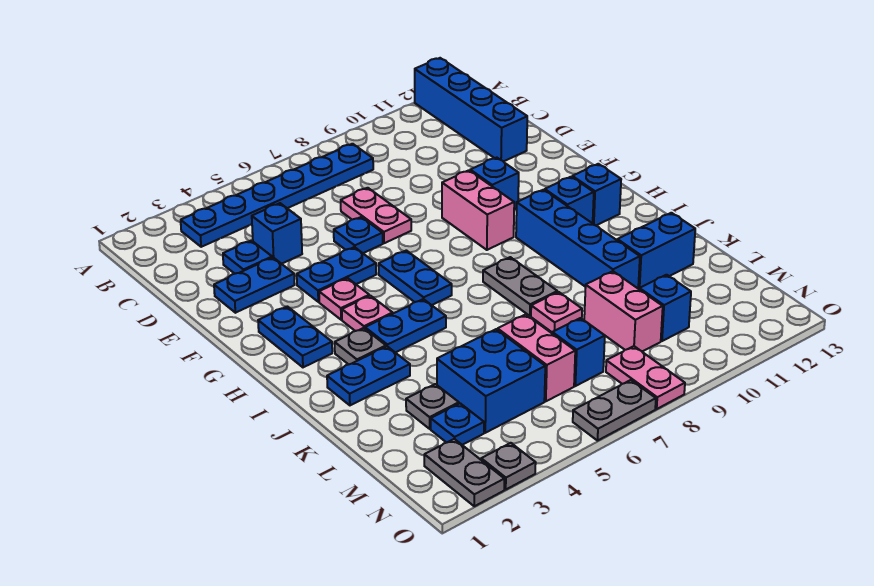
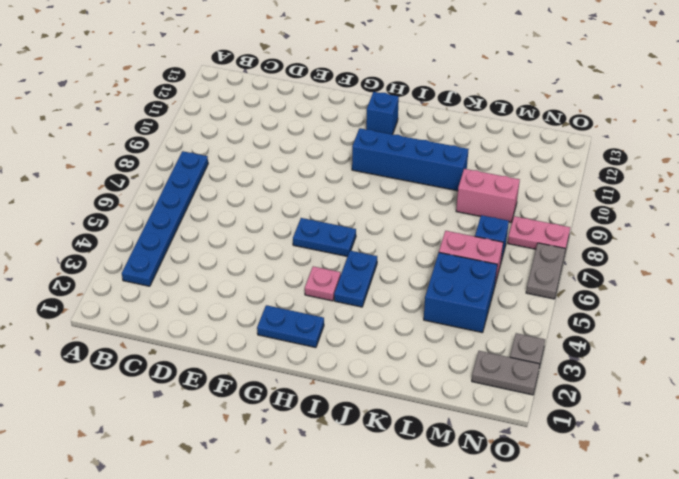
none -> blue brick A12:D12 level 1
none -> blue plate D3 level 1
none -> blue brick D4 level 1
none -> pink plate D7:E7 level 1

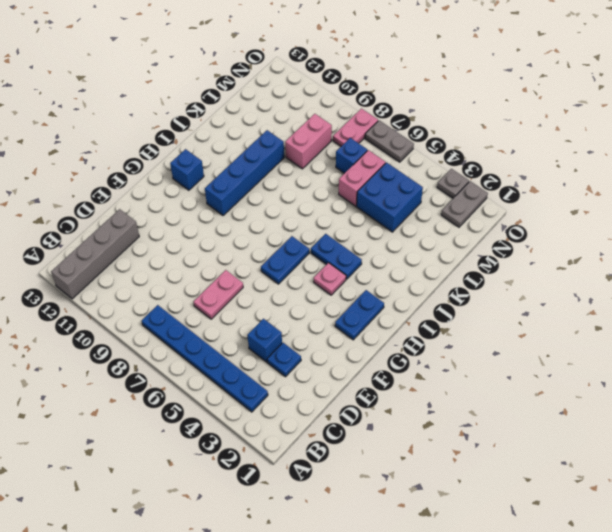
grey brick A12:D12 level 1 -> blue brick A12:D12 level 1
none -> blue plate E2:E3 level 1
none -> blue plate E6 level 1
none -> blue plate F4:F5 level 1
none -> pink brick F9:G9 level 1

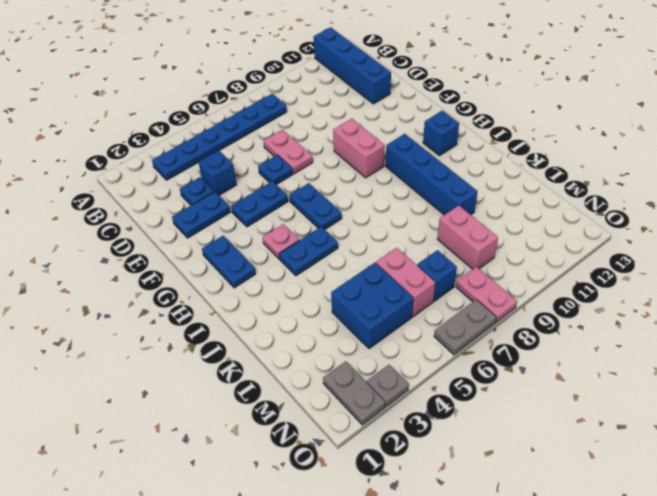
none -> blue brick F10 level 1
none -> pink plate G4 level 1
none -> blue brick H11 level 1
none -> grey plate I3 level 1

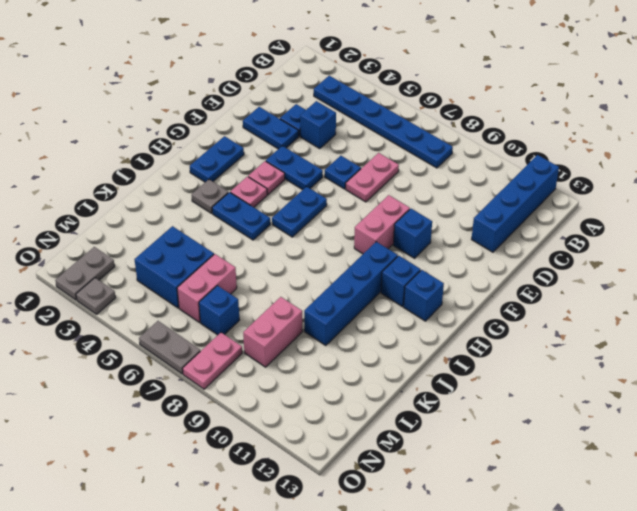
none -> grey plate I8:J8 level 1
none -> blue plate J2:J3 level 1
none -> pink plate K8 level 1
none -> blue brick K11:K12 level 1

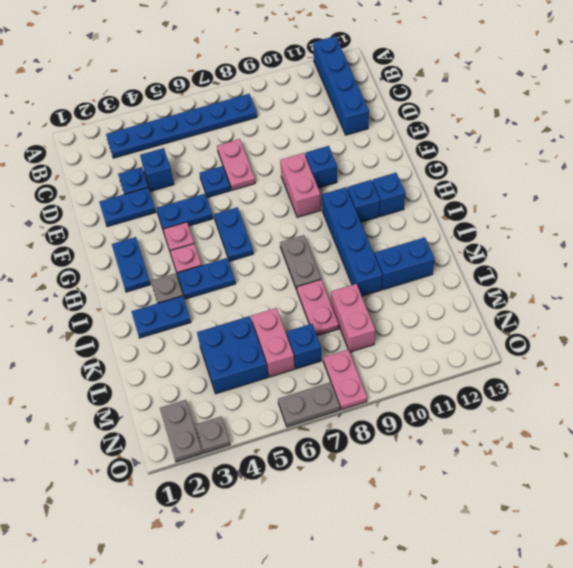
pink plate K8:L8 level 1 -> pink plate K8 level 1
none -> grey plate L3 level 1
none -> blue plate M3 level 1
none -> blue brick M10 level 1

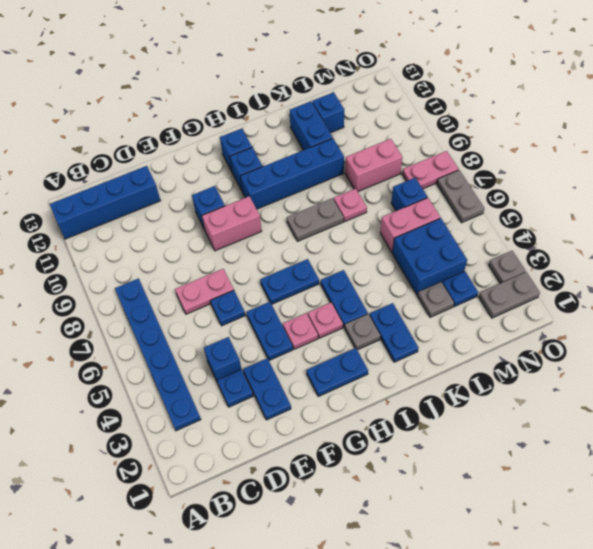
blue brick L12 level 1 -> blue brick M10 level 1

